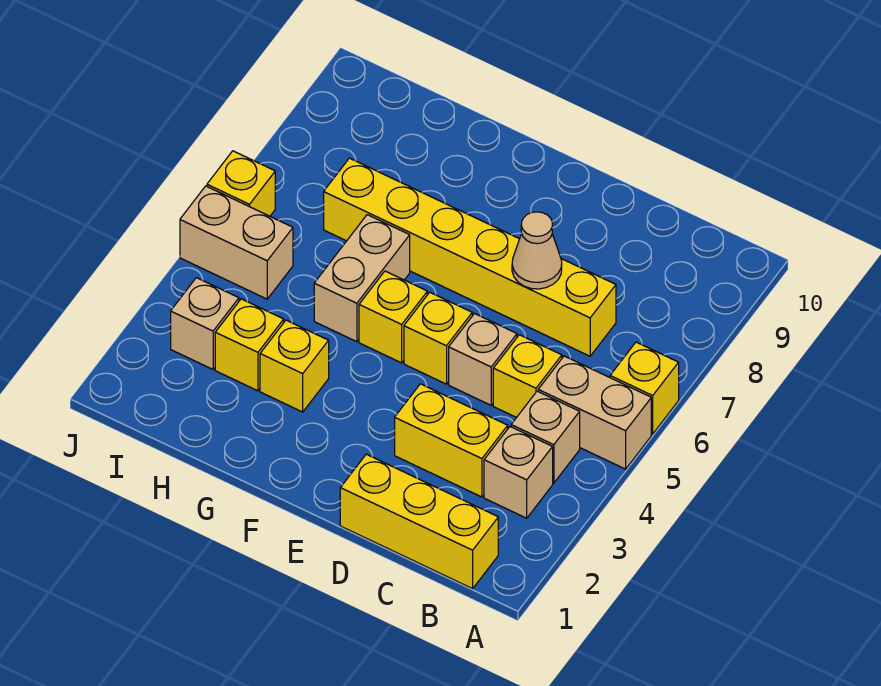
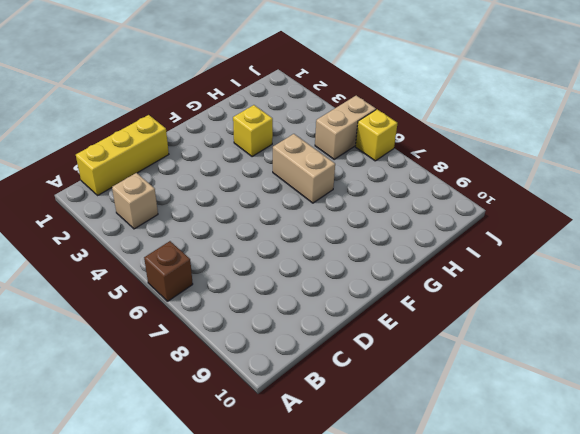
brown brick A6 level 1 -> yellow brick A6 level 1
none -> tan brick A5:B5 level 1
none -> tan brick B4 level 1
none -> yellow brick C3:D3 level 1

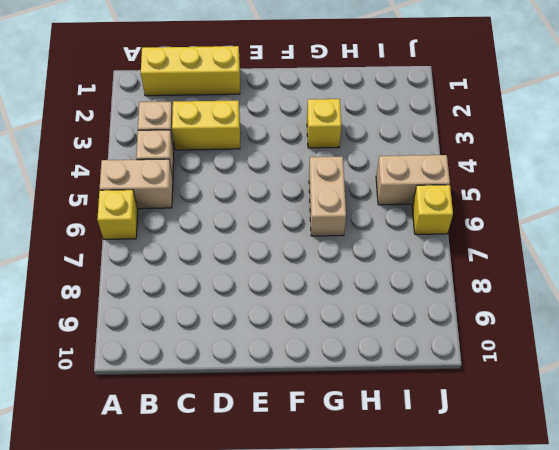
none -> yellow brick C5 level 1
none -> yellow brick C7:H7 level 1
none -> tan brick D5 level 1

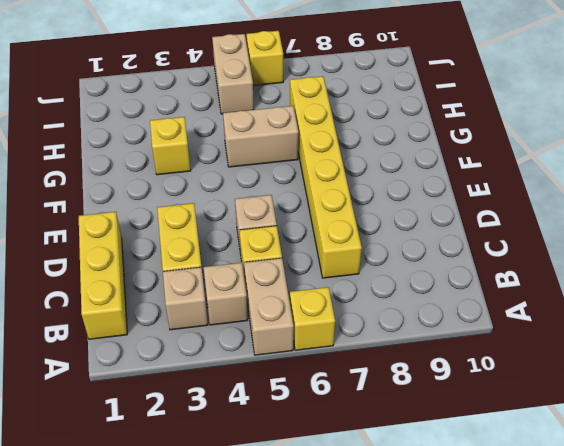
none -> yellow brick E5 level 1
none -> yellow brick F5 level 1
none -> yellow brick H3 level 1

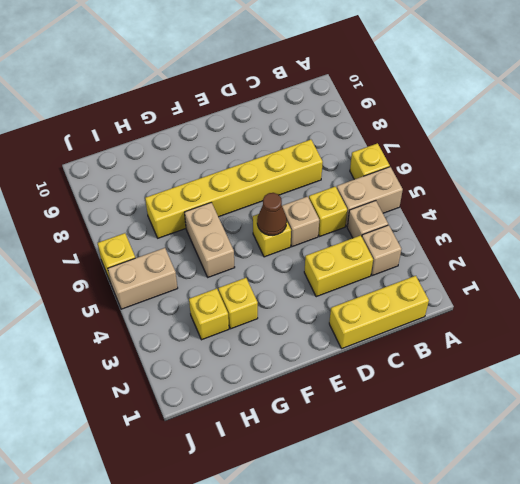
brown cone E5 level 2 -> none
none -> yellow brick F5 level 1
none -> tan brick I3 level 1
none -> tan cone D7 level 2

